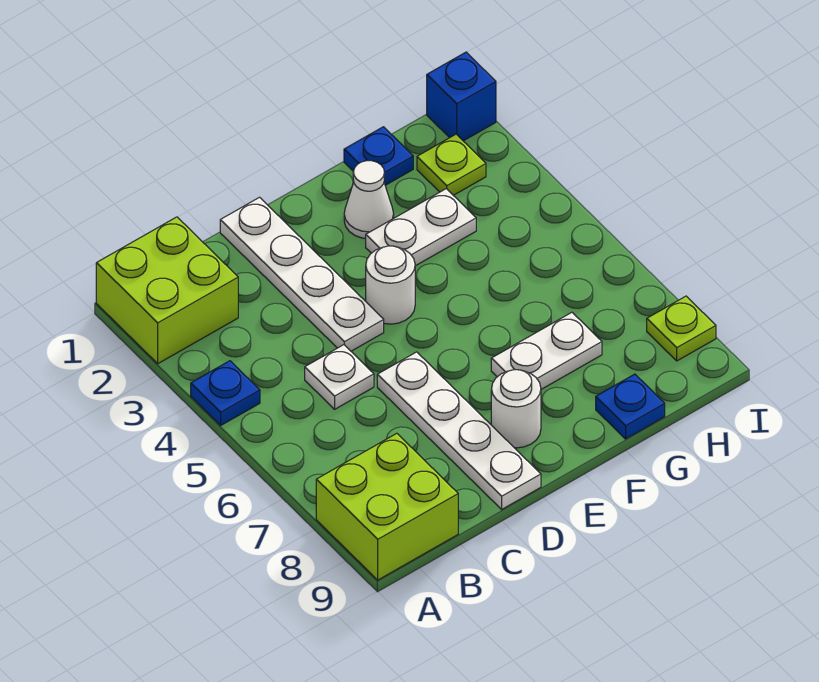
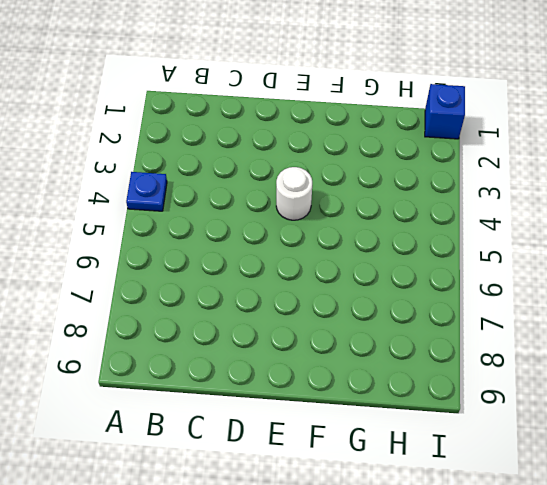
none -> lime brick A1:B2 level 1
none -> lime brick A8:B9 level 1
none -> white plate C5 level 1

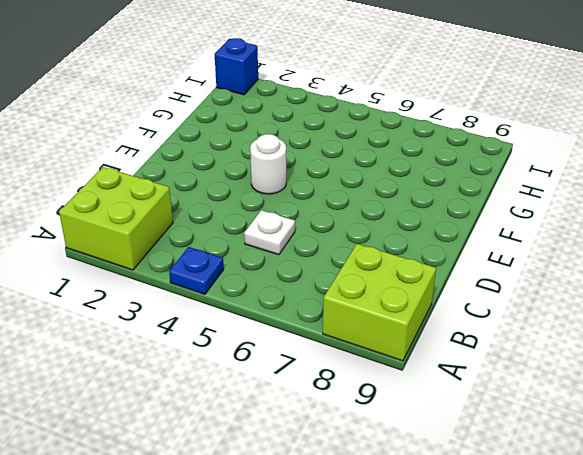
none -> white plate D1:D4 level 1
none -> white plate D6:D9 level 1
none -> white round brick E8 level 1

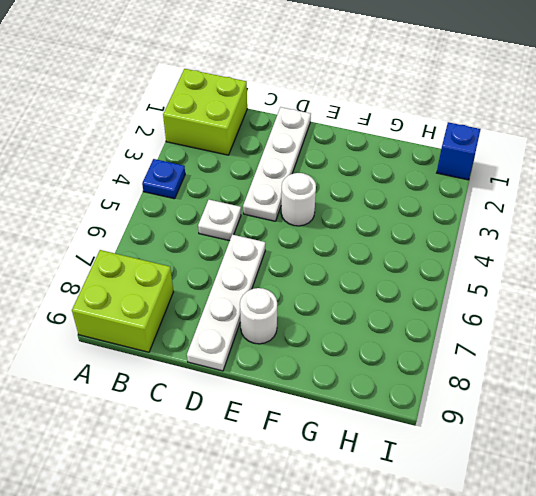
none -> white cone F2 level 1
none -> white plate F3:G3 level 1
none -> white plate F7:G7 level 1

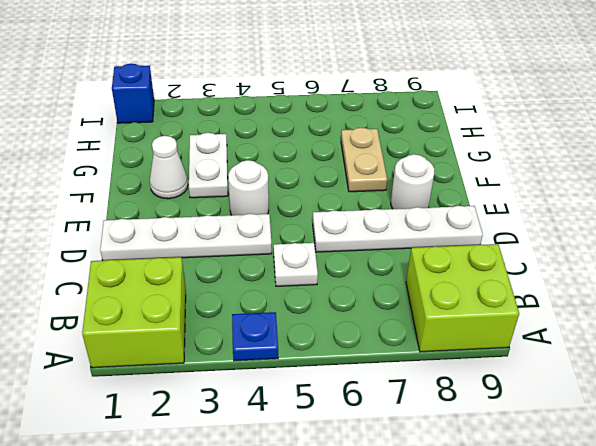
tan plate F7:G7 level 1 -> white plate F7:G7 level 1
none -> blue plate G1 level 1
none -> blue plate G9 level 1
none -> lime plate H2 level 1

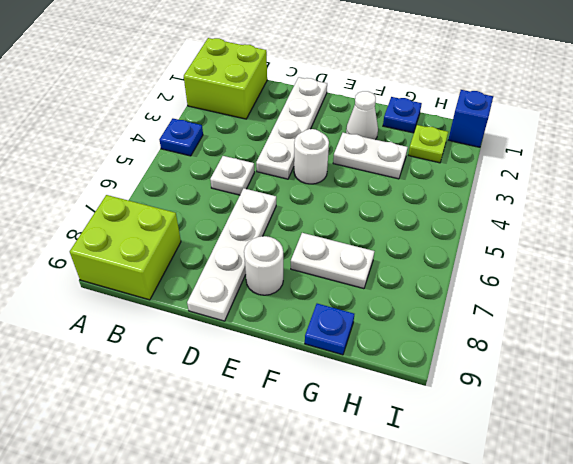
none -> lime plate I8 level 1

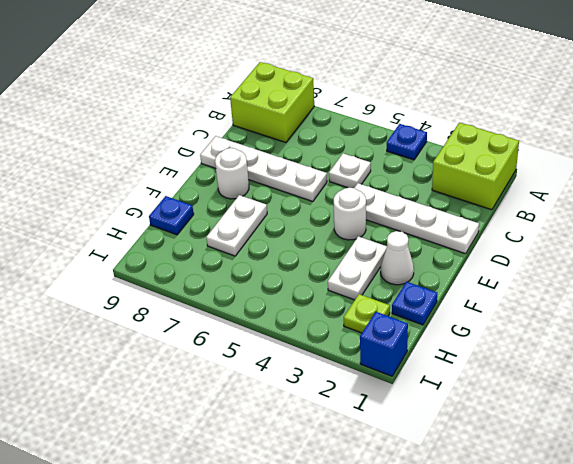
none -> lime plate I8 level 1

